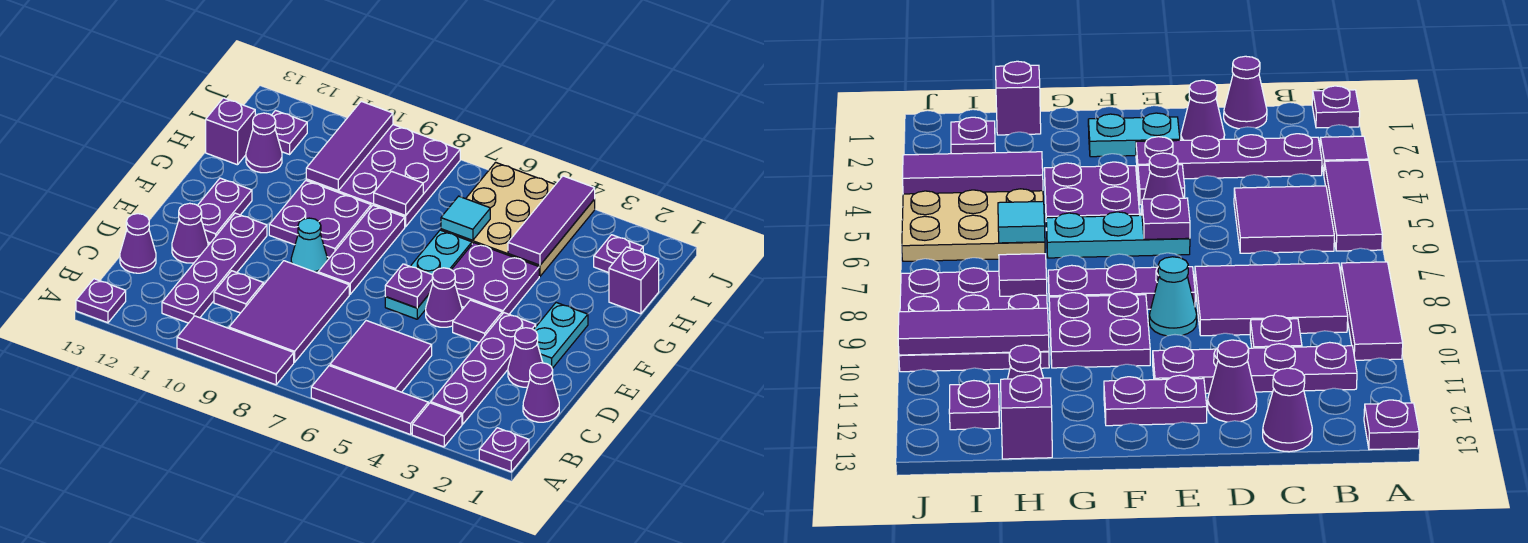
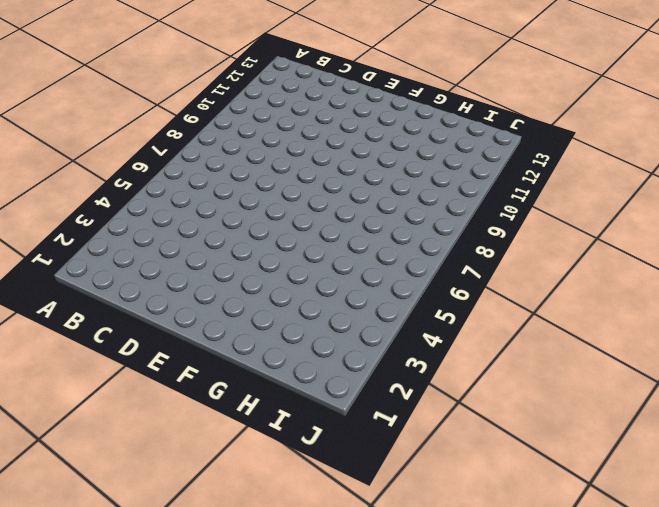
none -> purple plate A1 level 1
none -> purple tile A3 level 1
none -> purple tile A4:A6 level 1
none -> purple tile A8:A10 level 1

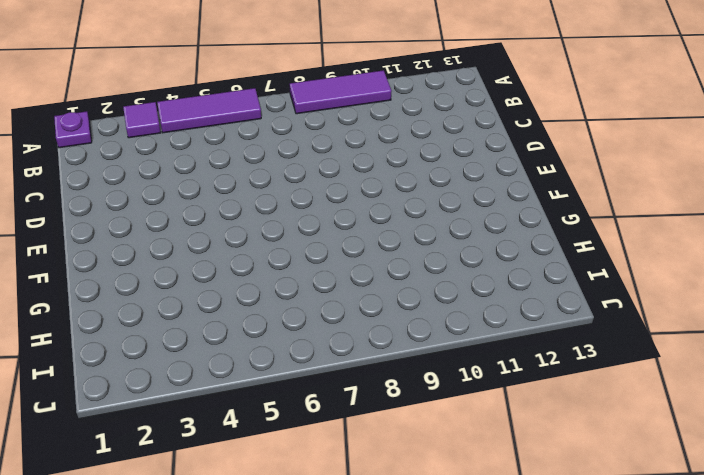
none -> purple plate A13 level 1
none -> purple plate B3:E3 level 1
none -> purple tile B5:C6 level 1
none -> purple tile B8:D9 level 1

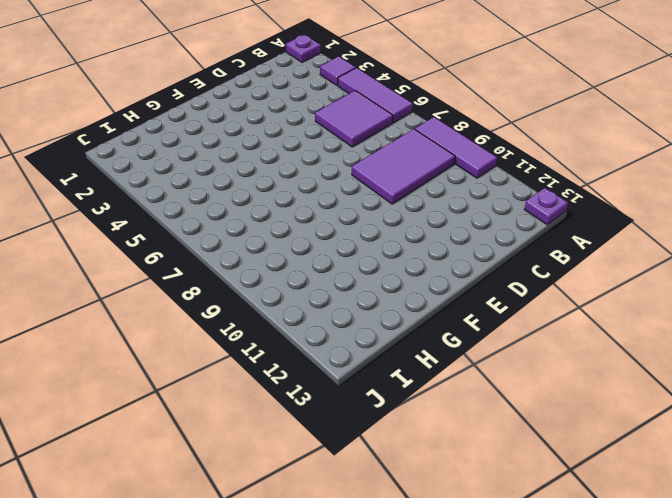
none -> purple plate B3:E3 level 1
none -> purple plate B11:E11 level 1
none -> purple cone C1 level 1
none -> purple plate C10 level 1

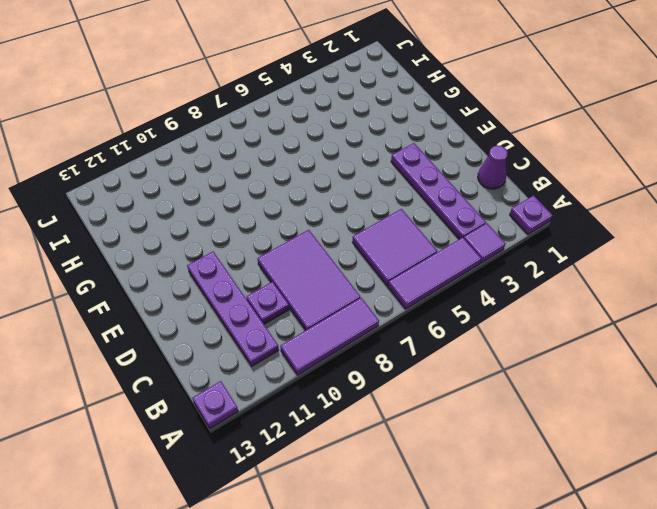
none -> purple cone C13 level 1
none -> purple cone D2 level 1
none -> purple cone D12 level 1
none -> cyan plate E2:F2 level 1

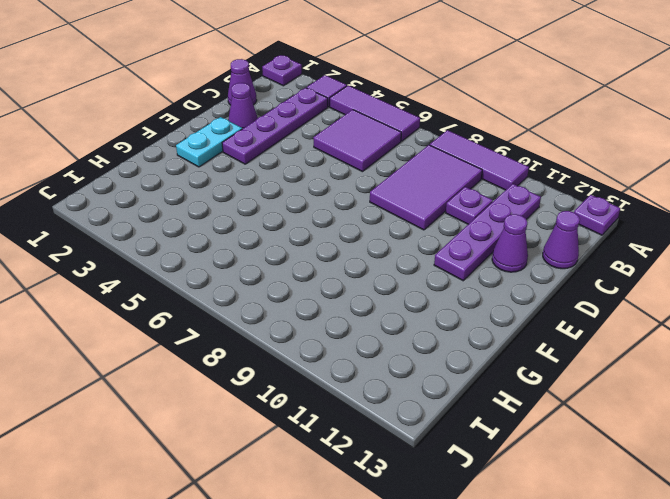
none -> purple tile E4 level 1
none -> purple cone E5 level 1
none -> cyan plate E6:G6 level 1
none -> purple plate E8:G8 level 1

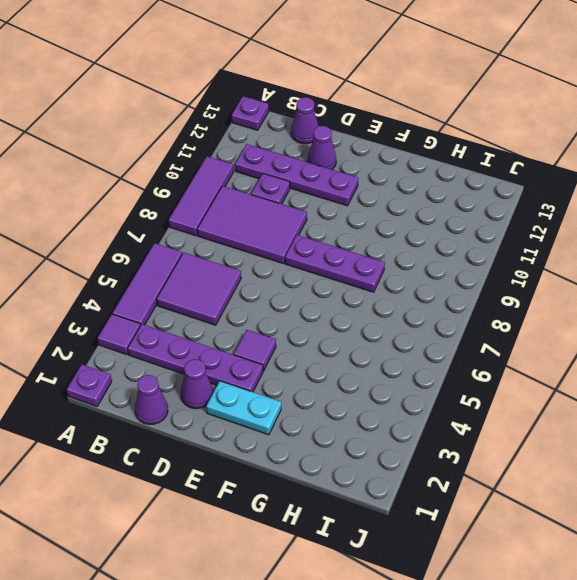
none -> purple cone E5 level 1
none -> cyan plate E6:G6 level 1
none -> cyan cone E9 level 1
none -> purple plate E12:F12 level 1

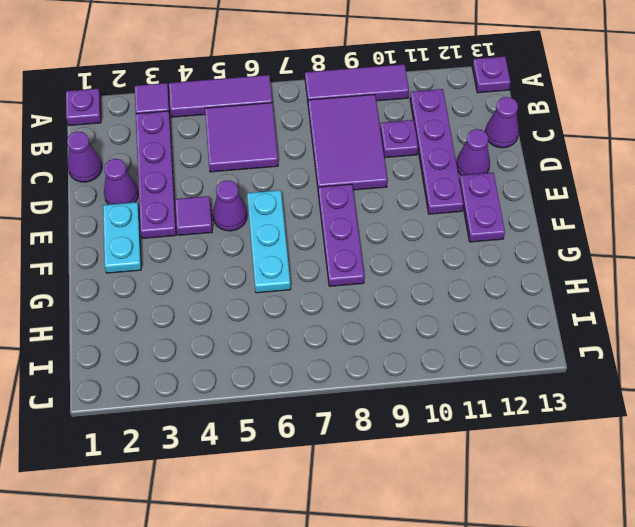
none -> cyan cone E9 level 1
none -> purple plate F4:G5 level 1
none -> purple plate F9:G10 level 1
none -> purple brick H1 level 1

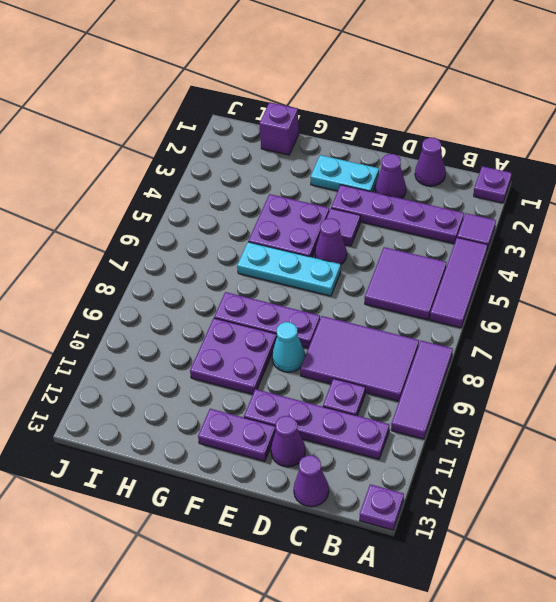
none -> tan plate H4:J6 level 1
none -> purple plate H8:J10 level 1
none -> purple cone H12 level 1
none -> purple brick H13 level 1

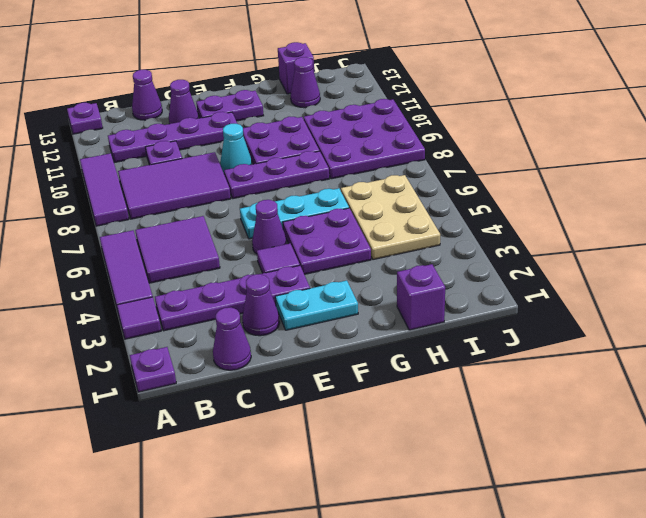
tan plate H4:I6 level 1 -> tan plate H4:J6 level 1
none -> purple plate I2 level 1
none -> purple plate I12 level 1
none -> purple plate E6 level 2
none -> purple tile H4:J4 level 2

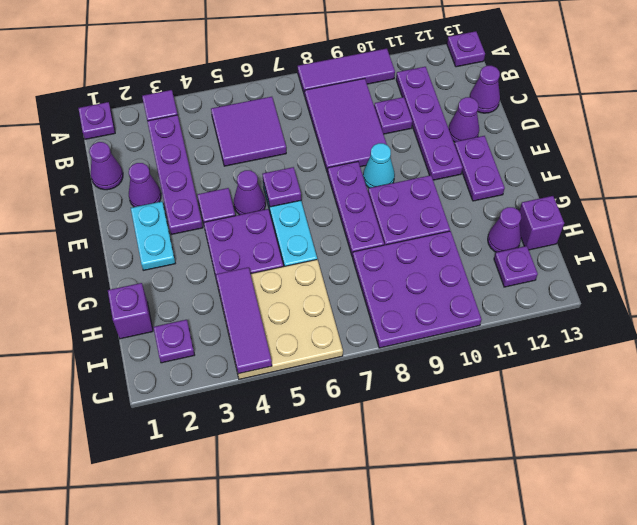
none -> purple tile A4:A6 level 1
none -> cyan tile H6 level 2
none -> purple tile H8 level 2
none -> purple tile H10:J10 level 2

